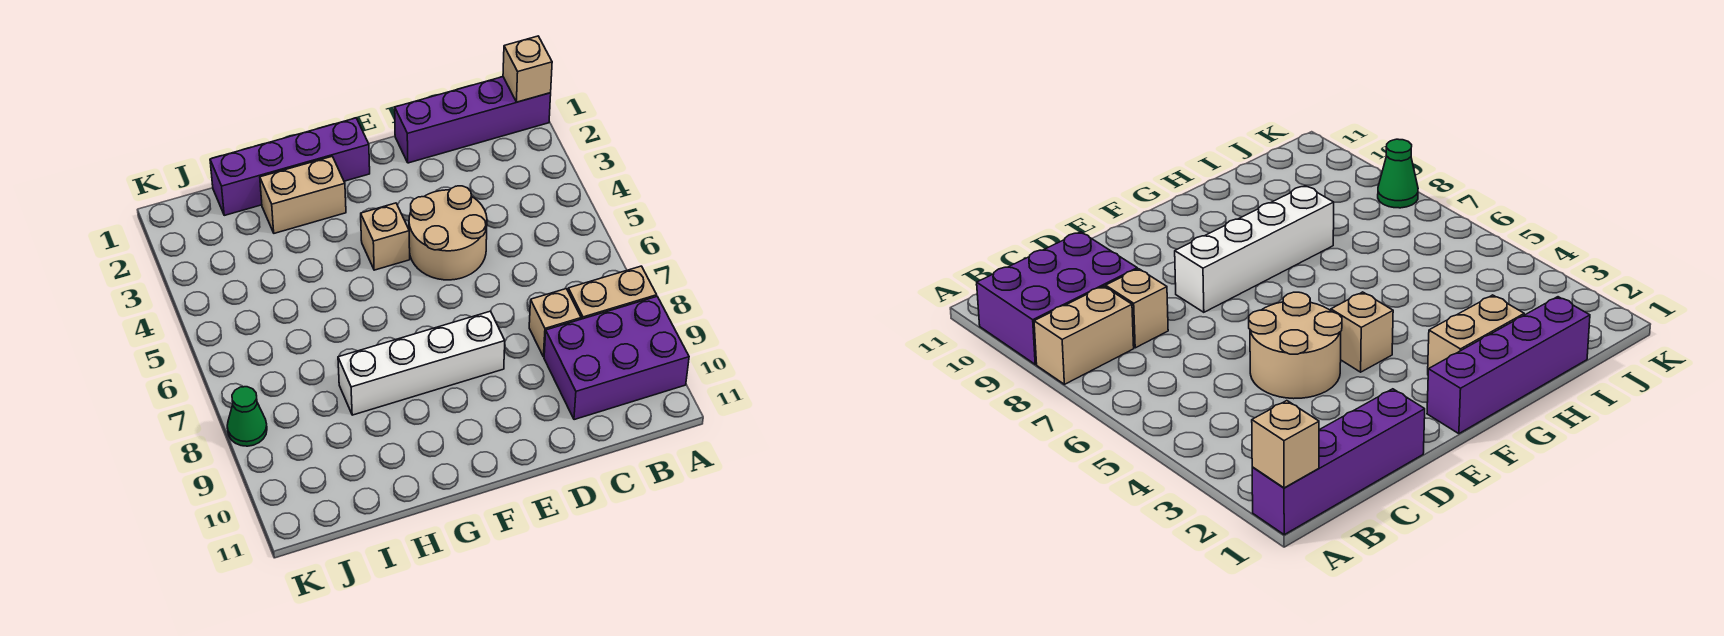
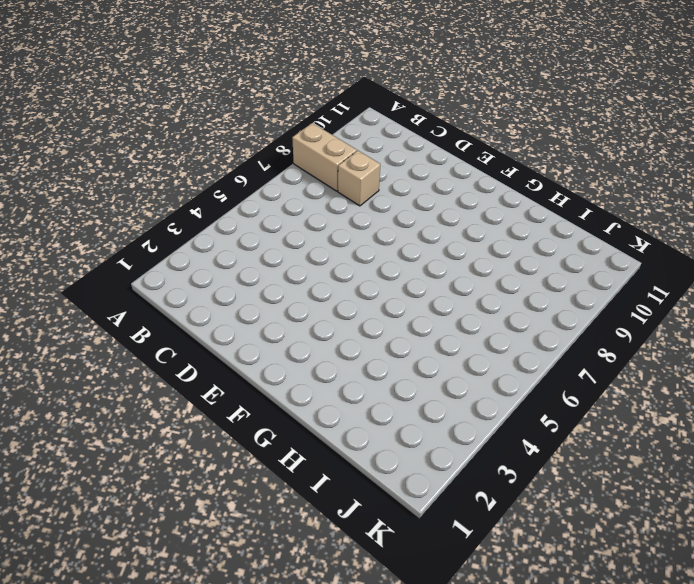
none -> purple brick A1:D1 level 1
none -> purple brick A9:C10 level 1

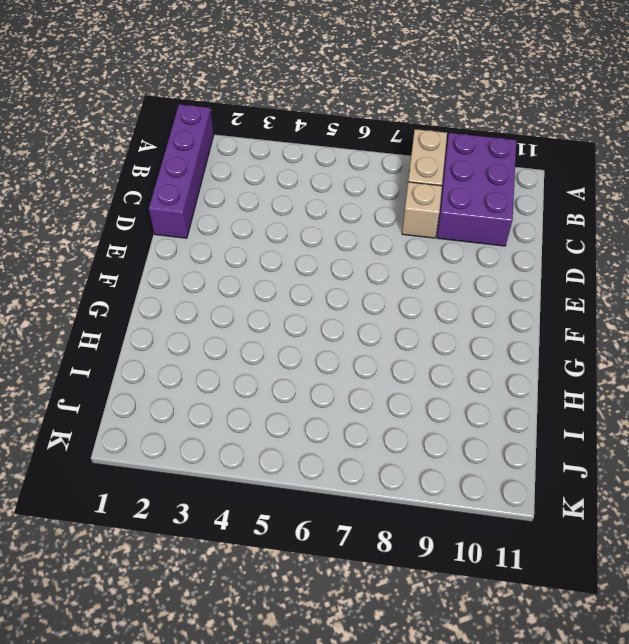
none -> tan round brick D4:E5 level 1
none -> white brick E8:H8 level 1

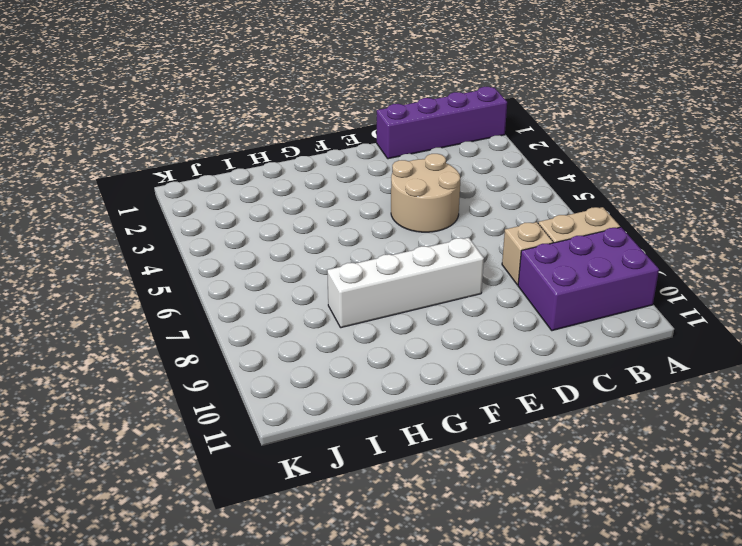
none -> purple brick F1:I1 level 1
none -> tan brick F4 level 1

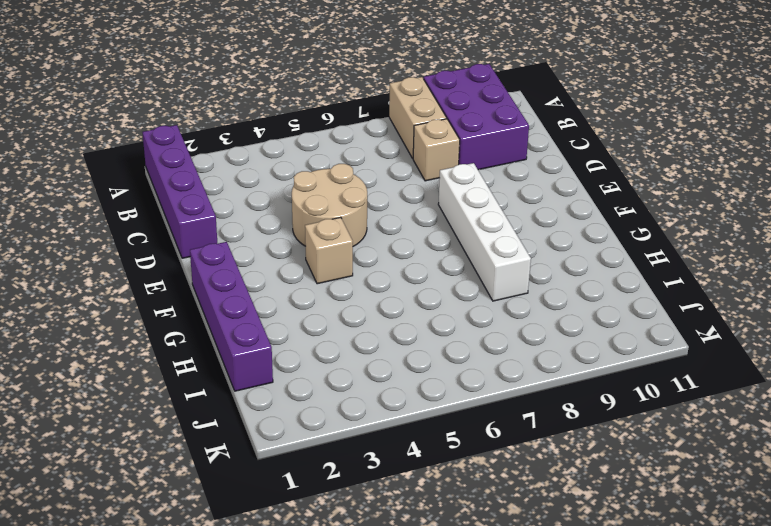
none -> tan brick G2:H2 level 1
none -> green cone K8 level 1

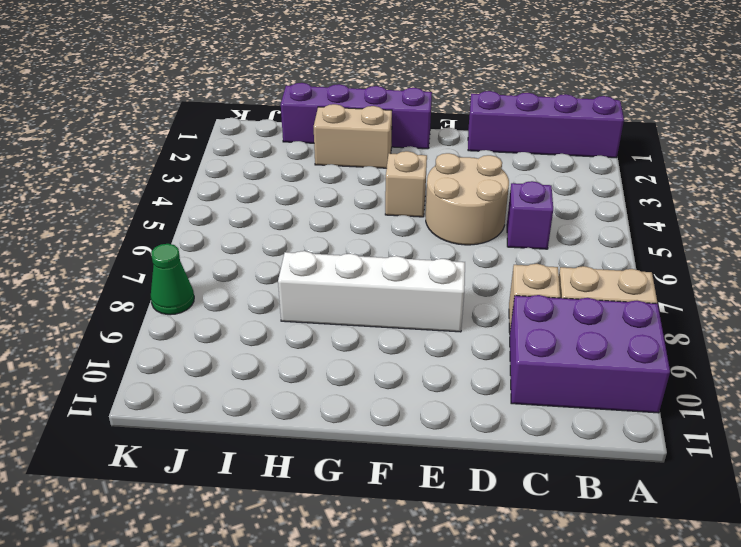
purple brick C5 level 1 -> none
none -> tan brick A1 level 2

